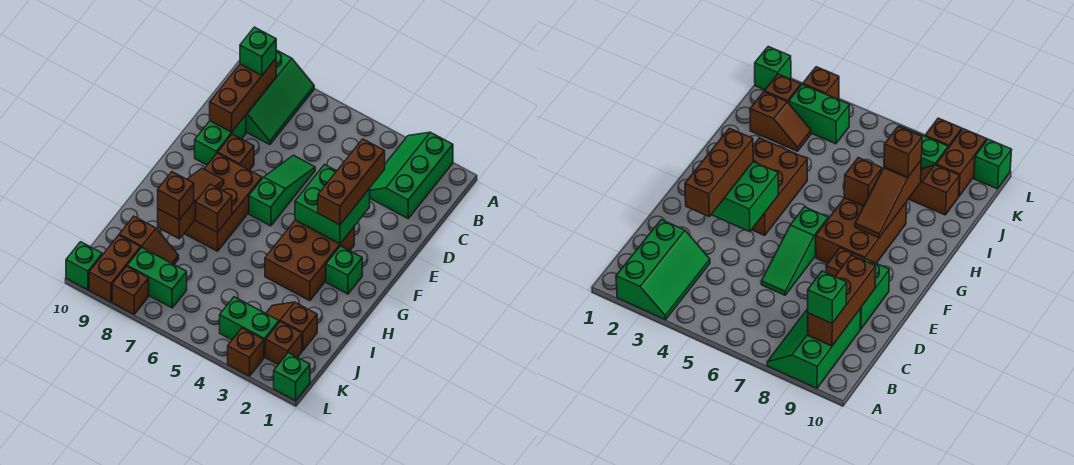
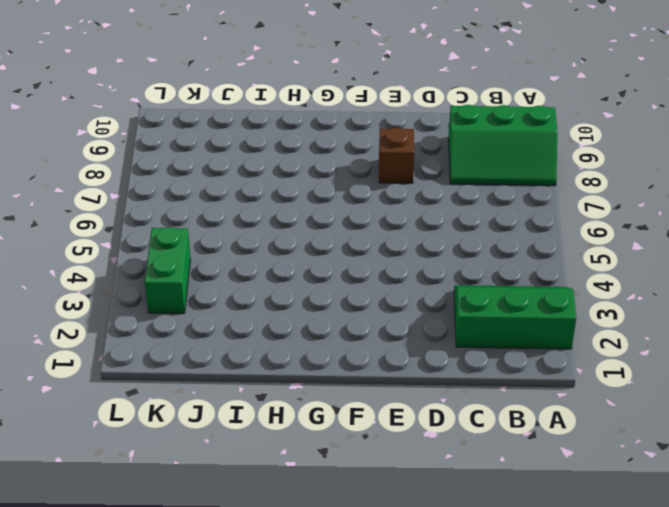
none -> green slope D6:F6 level 1 top F
none -> green brick D9:E9 level 1
none -> brown brick F3:H4 level 1

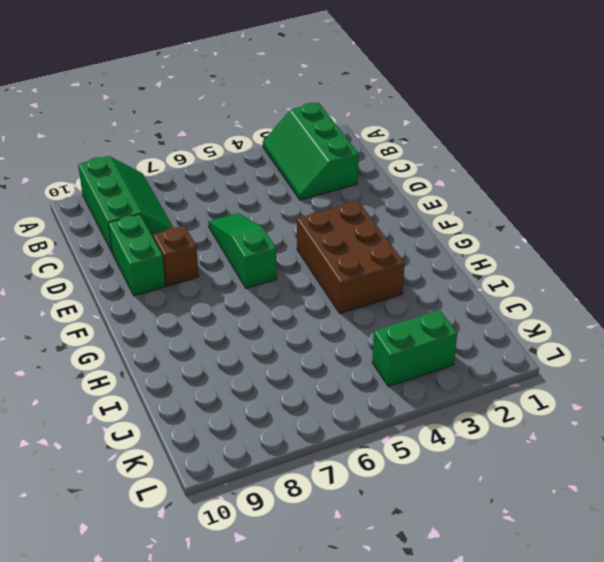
none -> brown brick F7:H8 level 1
none -> green brick G2 level 1
none -> brown slope J2:J3 level 1 top 2

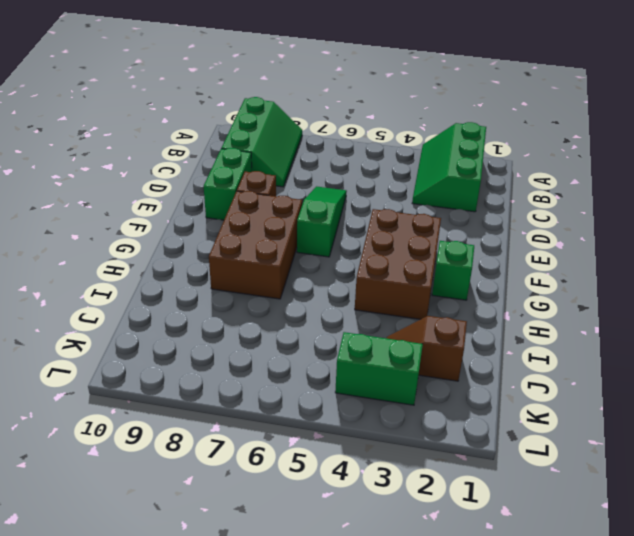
none -> brown slope J8:J9 level 1 top 9
none -> brown brick K2 level 1
none -> green brick K7:K8 level 1

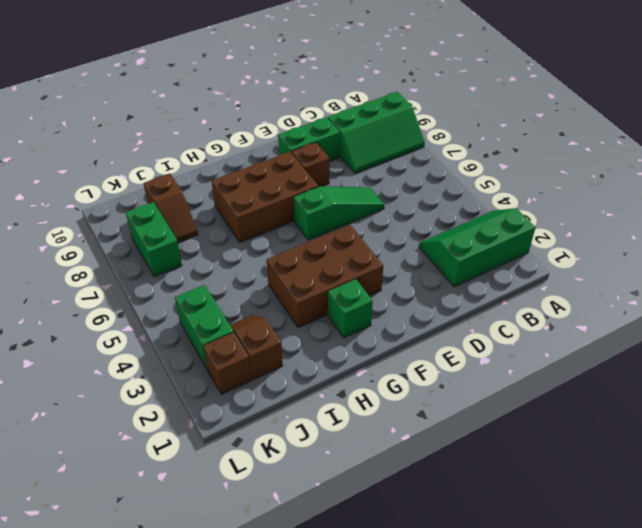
none -> brown brick K9:L9 level 1
none -> green brick L1 level 1
none -> brown brick L3 level 1

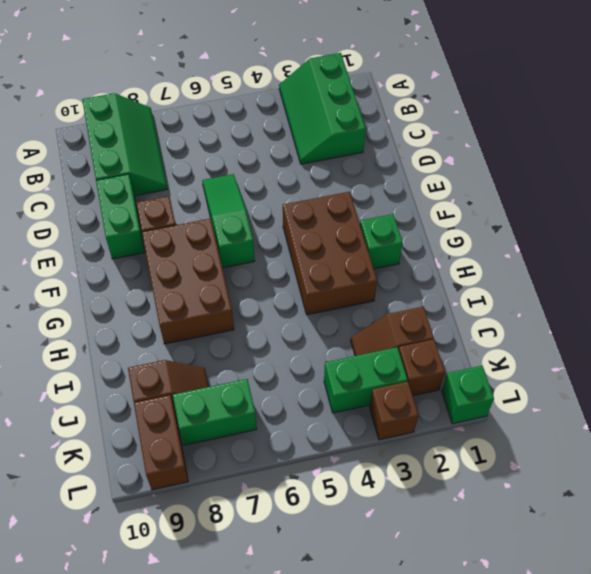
none -> brown brick L8 level 1
none -> green brick L10 level 1
none -> brown brick B9:D9 level 2

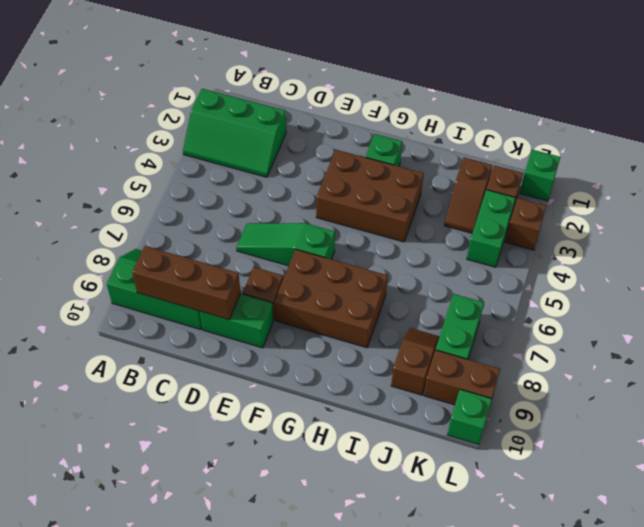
none -> brown brick L8 level 1
none -> green brick E3:F4 level 2
none -> brown slope G8:I8 level 2 top I

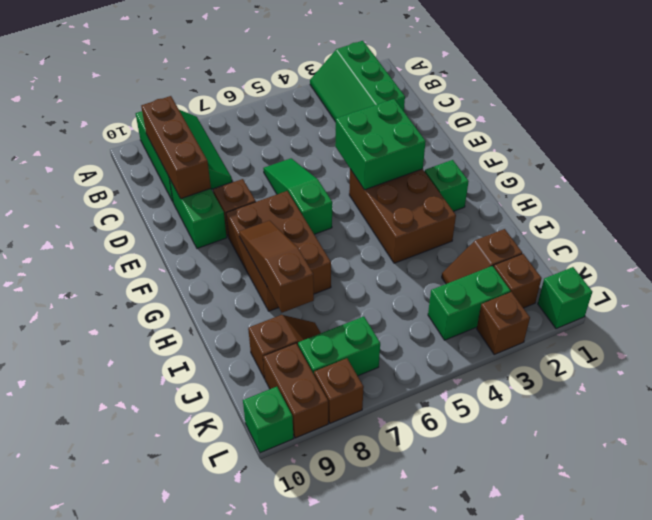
none -> brown brick H7 level 2
none -> green brick B9 level 3
none -> brown brick D3:F3 level 3

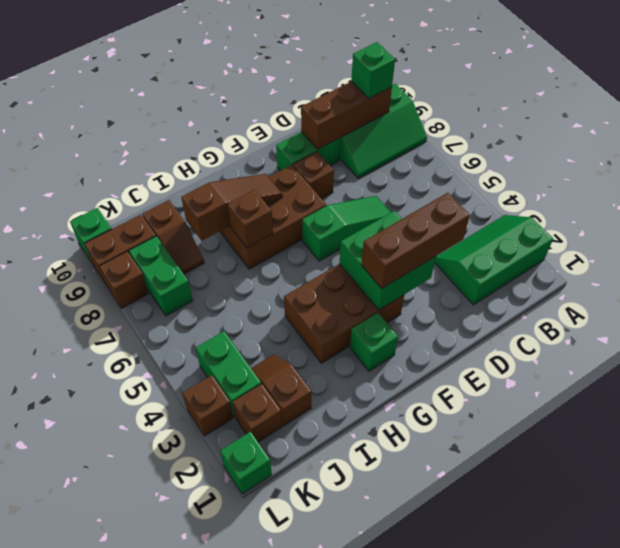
none -> brown brick I8 level 3

